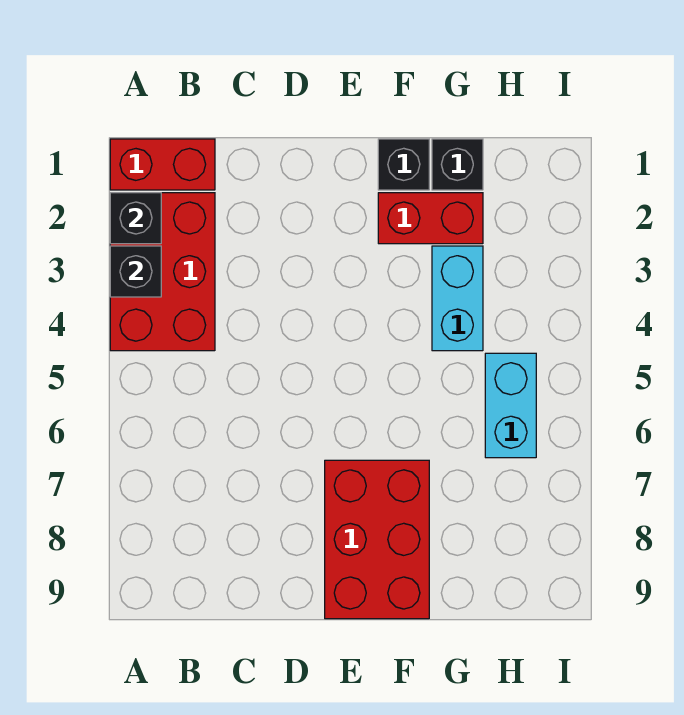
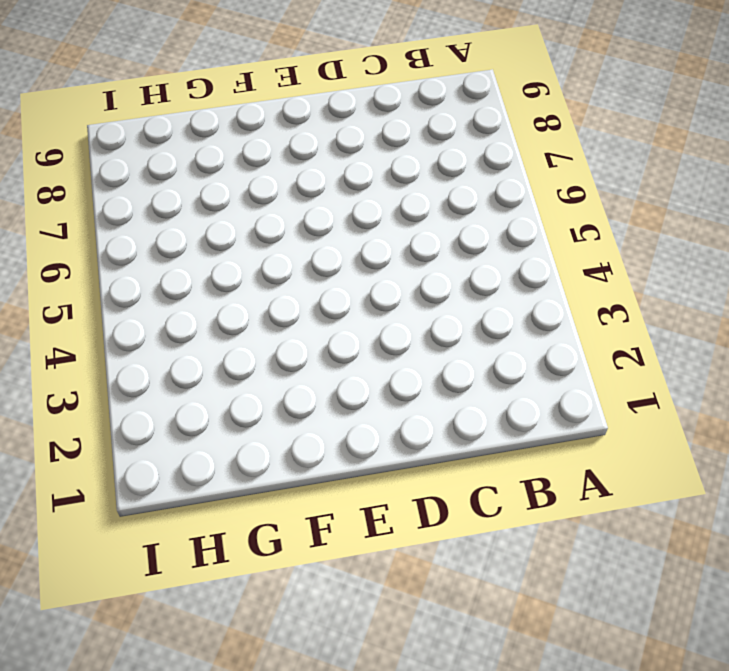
none -> red brick A1:B1 level 1
none -> red brick A2:B4 level 1

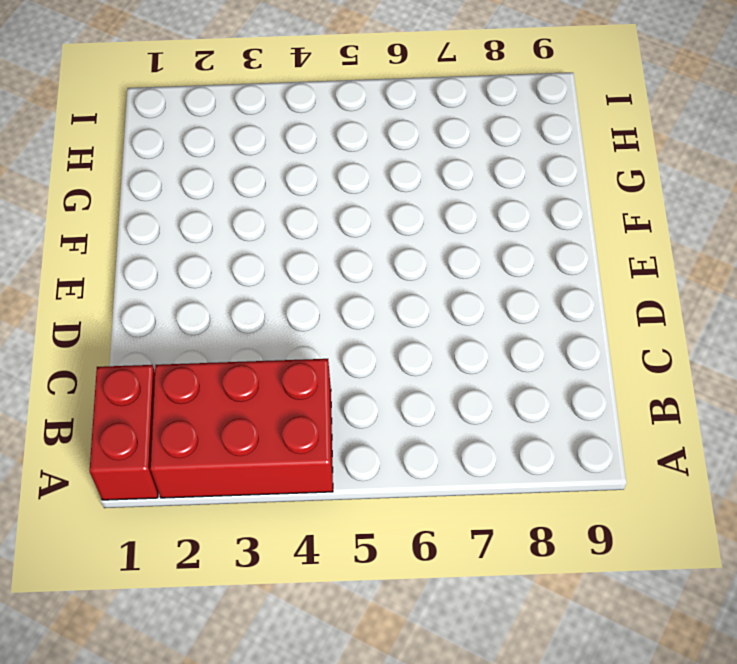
none -> red brick E7:F9 level 1
none -> black brick F1 level 1

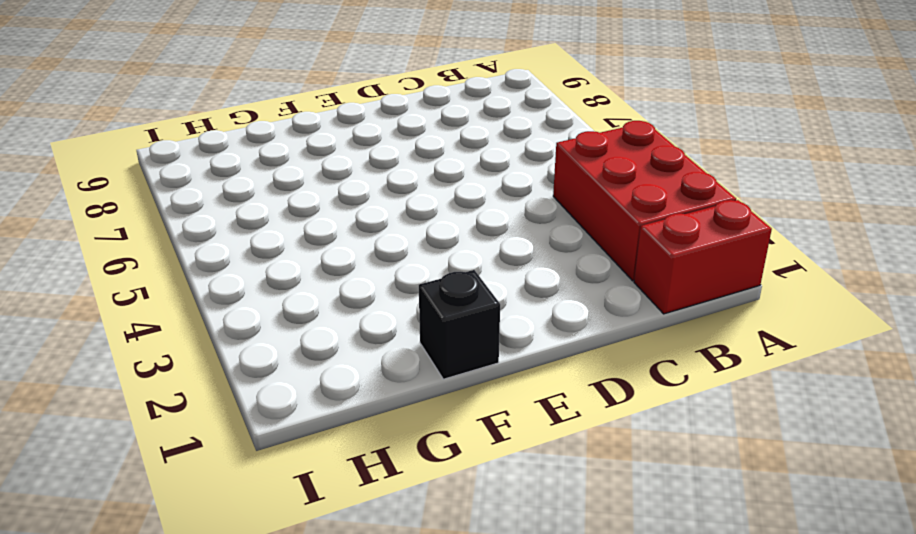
none -> red brick E7:F9 level 1
none -> red brick F2:G2 level 1

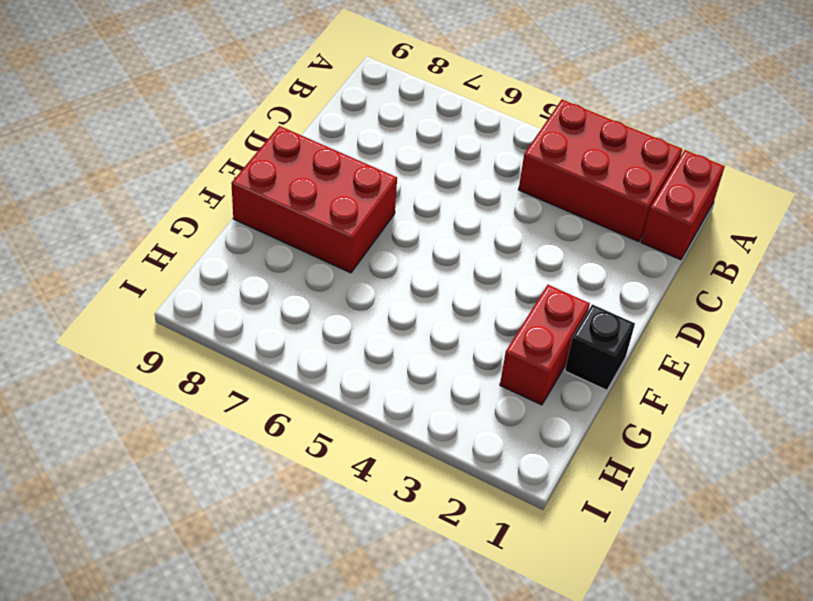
none -> black brick G1 level 1
none -> cyan brick G3:G4 level 1

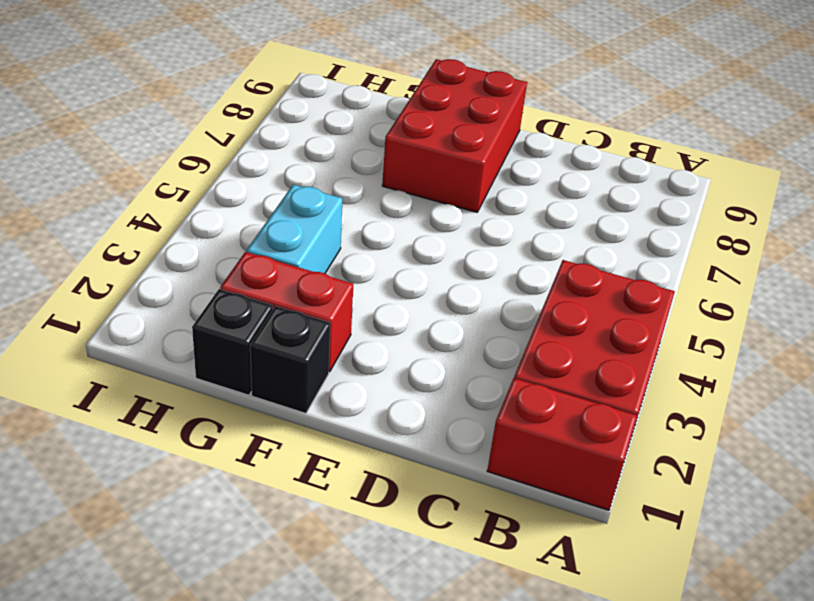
none -> cyan brick H5:H6 level 1
none -> black brick A2 level 2

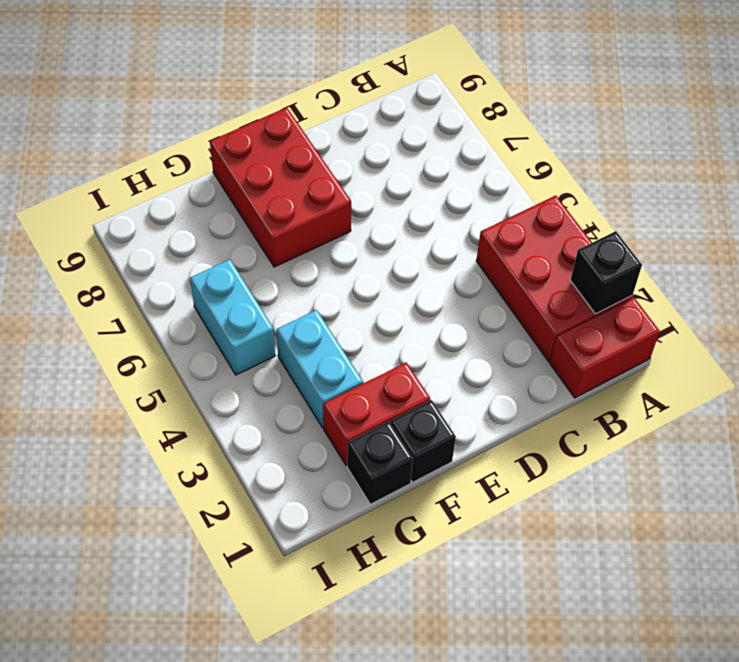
none -> black brick A3 level 2

